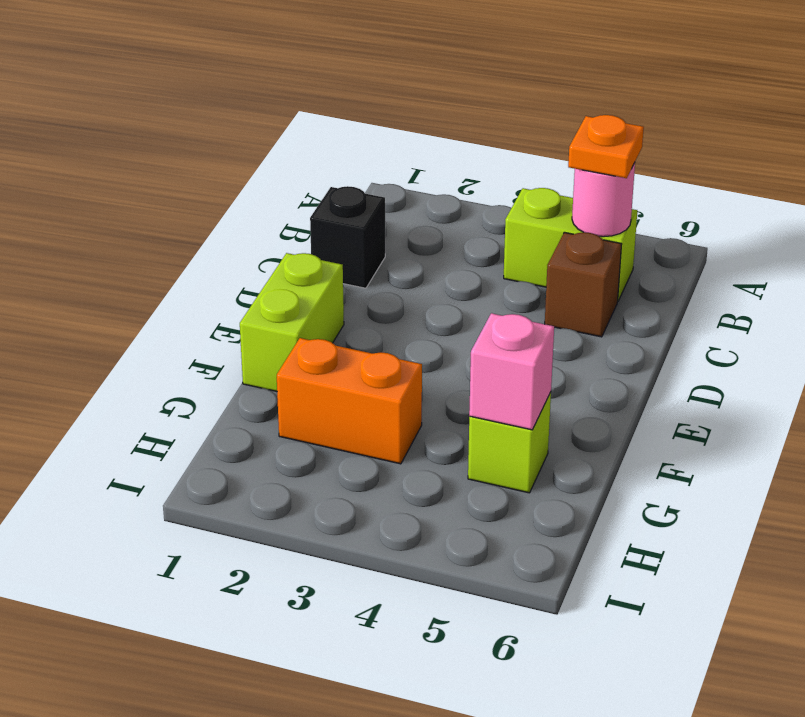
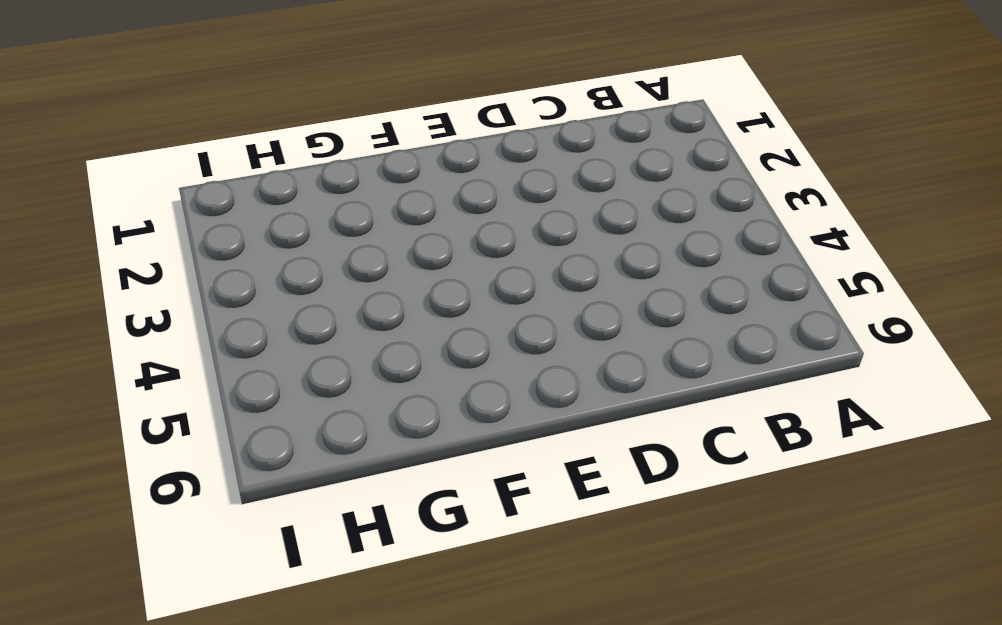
none -> lime brick B4:B5 level 1
none -> black brick C1 level 1

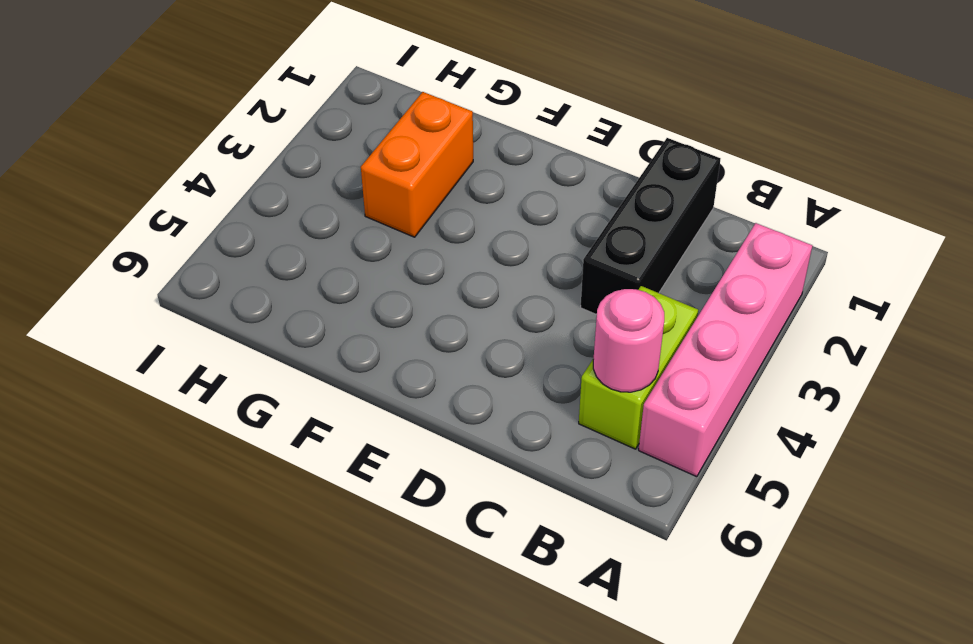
pink brick A2:A5 level 1 -> none
black brick C1:C3 level 1 -> black brick C1 level 1
none -> brown brick C5 level 1
none -> lime brick E1:F1 level 1

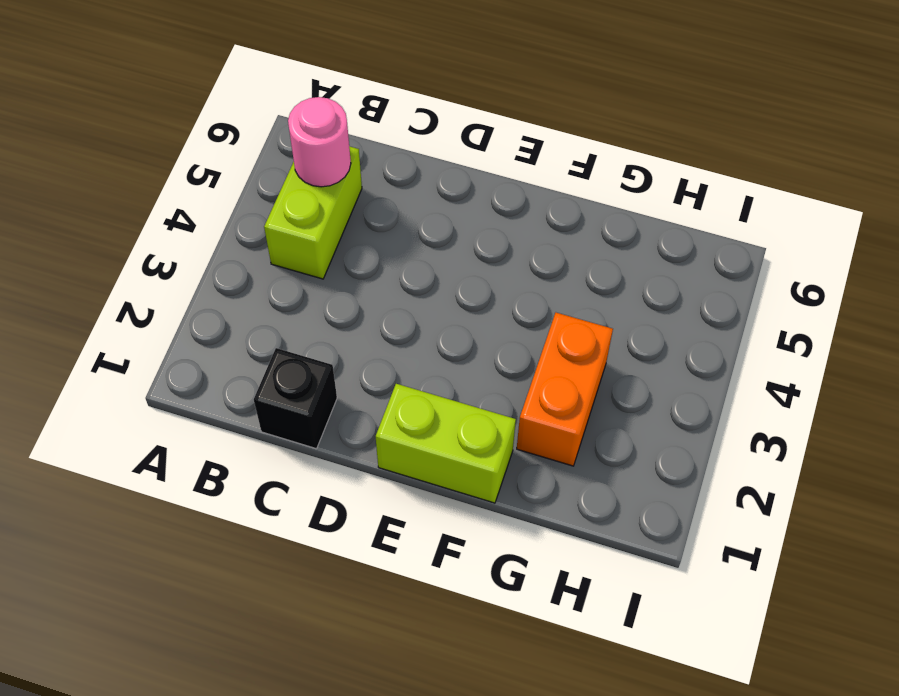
none -> brown brick C5 level 1
none -> lime brick G5 level 1

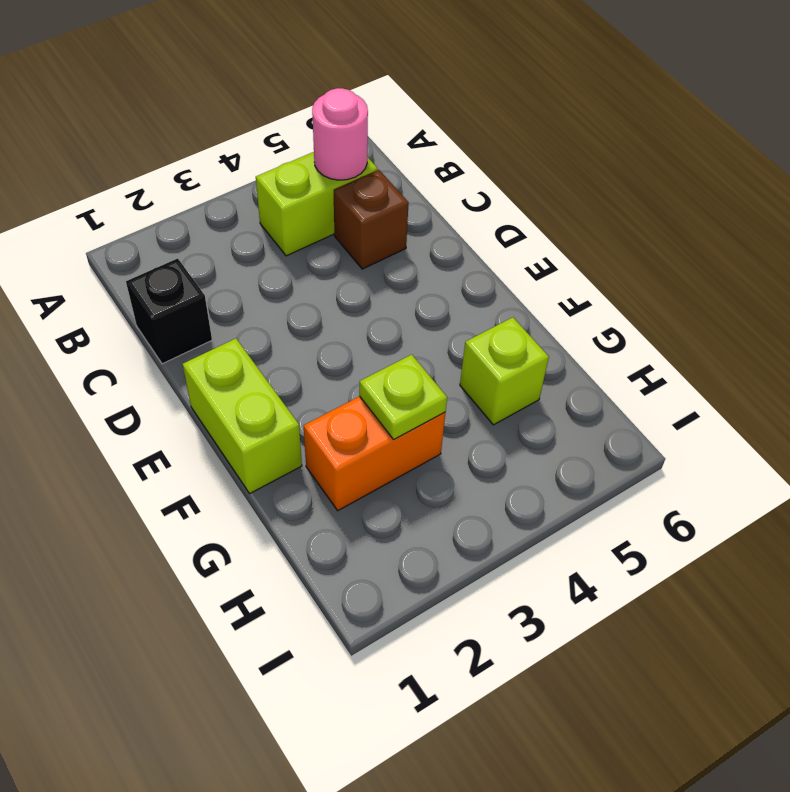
lime plate G3 level 2 -> none
none -> pink brick G5 level 2
none -> orange plate B5 level 3

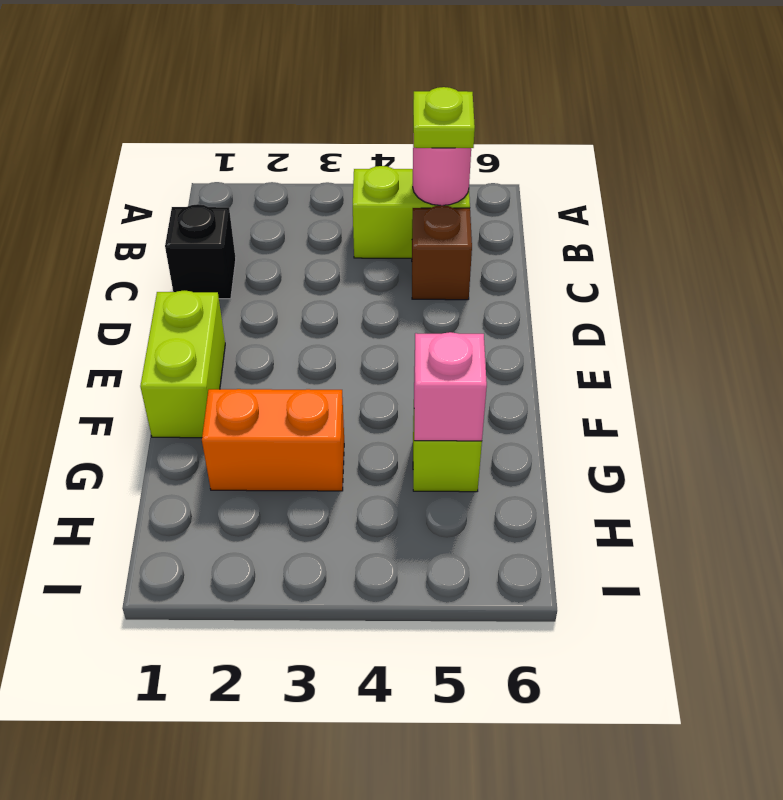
lime plate B5 level 3 -> orange plate B5 level 3

